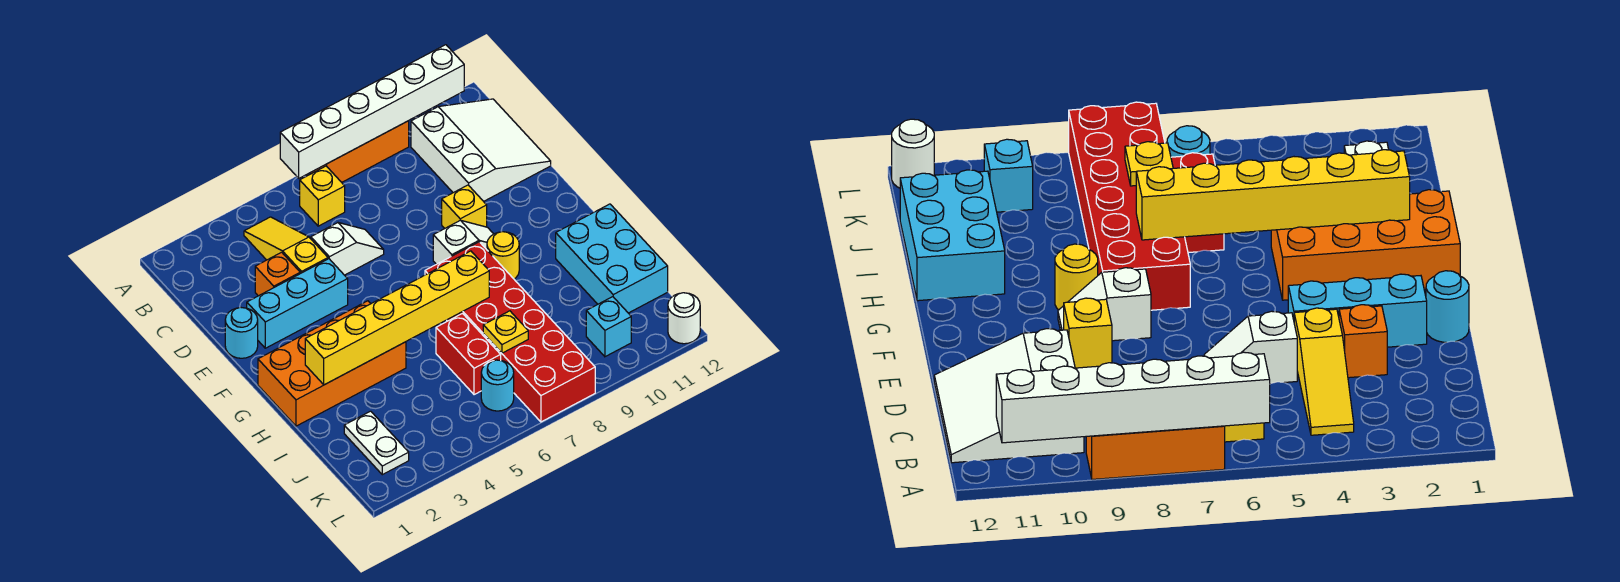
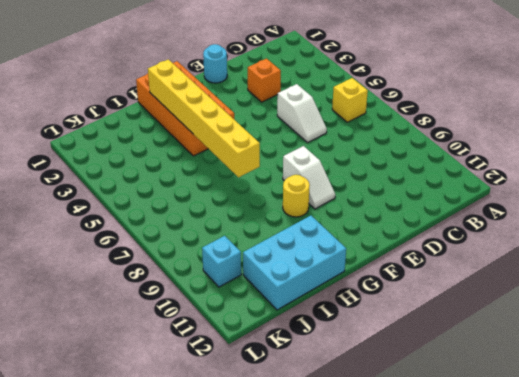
none -> orange brick A7:A9 level 1
none -> yellow slope B4:D4 level 1 top D
none -> white slope B10:D12 level 1 top 10

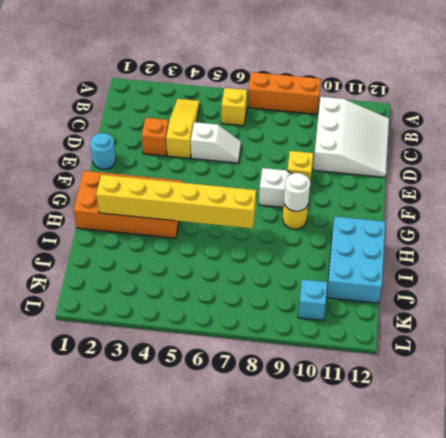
white round brick G9 level 2 -> white round brick L12 level 1
none -> cyan brick E2:E4 level 1
none -> red brick G7:L8 level 1
none -> red brick I6:J6 level 1

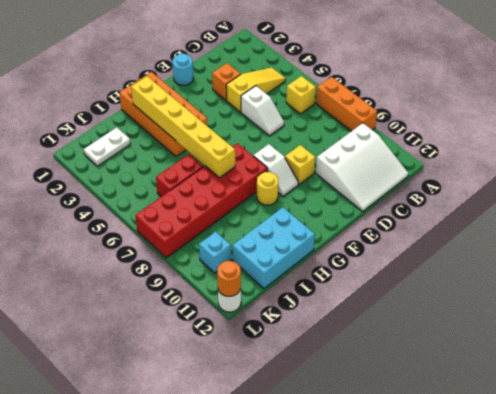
orange round brick L12 level 2 -> none
none -> cyan brick E2:E4 level 1
none -> cyan round brick K6 level 1
none -> white brick A6:A11 level 2

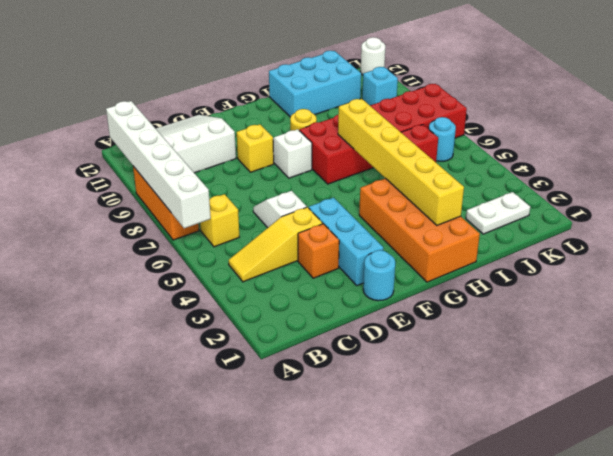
none -> yellow plate J7 level 2

